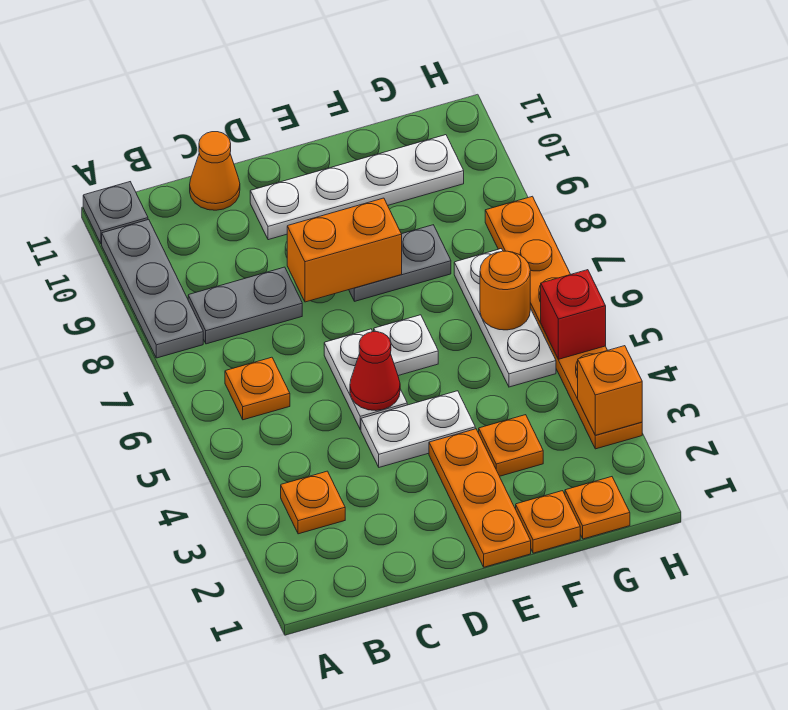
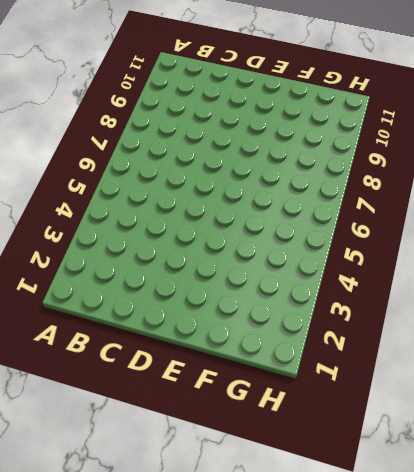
none -> grey plate A8:A10 level 1
none -> grey plate A11 level 1
none -> orange plate B3 level 1

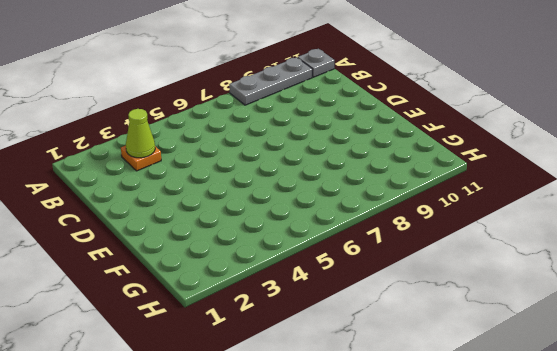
lime cone B3 level 2 -> none
none -> orange plate B6 level 1
none -> grey plate B8:C8 level 1
none -> orange cone C11 level 1

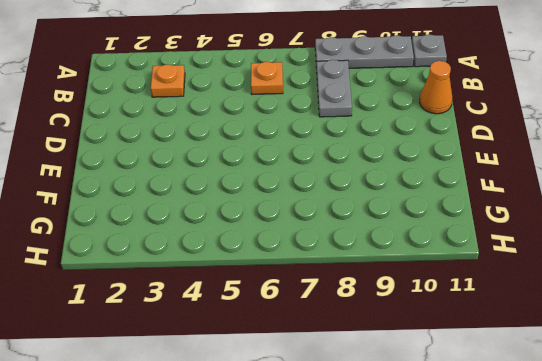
none -> white plate D4:E4 level 1
none -> white plate D5:D6 level 1
none -> white plate D10:G10 level 1

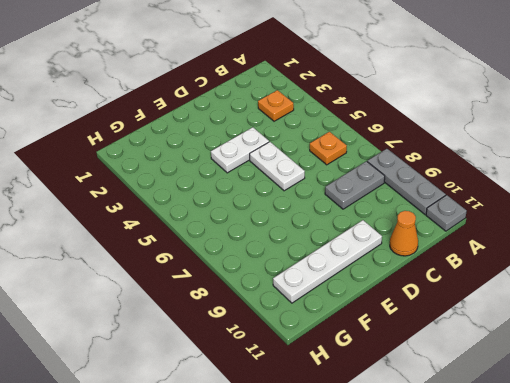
none -> orange plate E1:E3 level 1
none -> white plate E6 level 1
none -> grey plate E8:F8 level 1

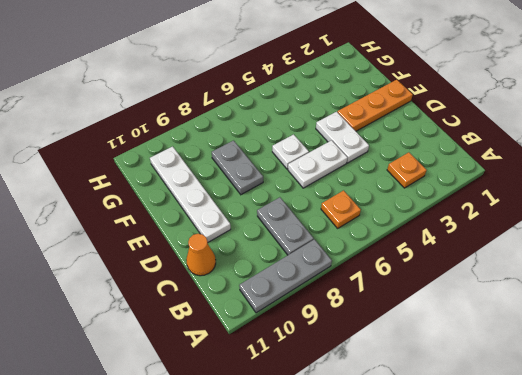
none -> grey plate A11 level 1
none -> orange plate F1 level 1
none -> orange plate F3 level 1

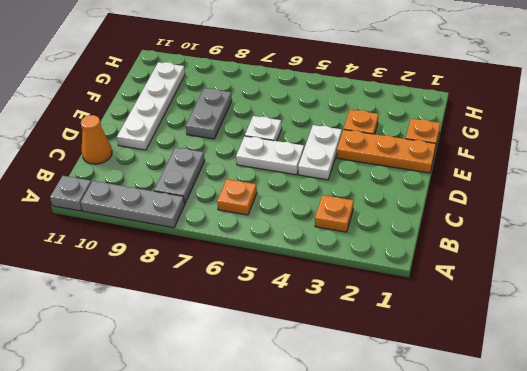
none -> orange plate G1 level 1
none -> white plate G5:G7 level 1
none -> orange plate H3:H8 level 1

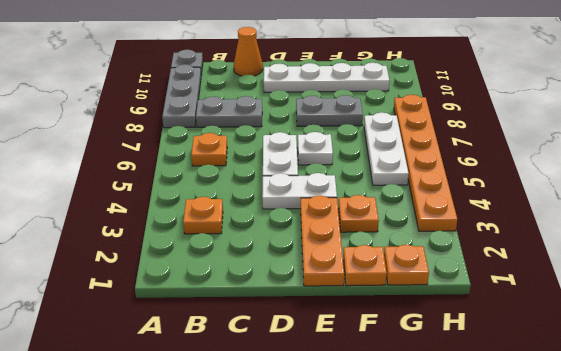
none -> red cone D5 level 2
none -> orange brick D8:E8 level 2
none -> orange round brick G6 level 2

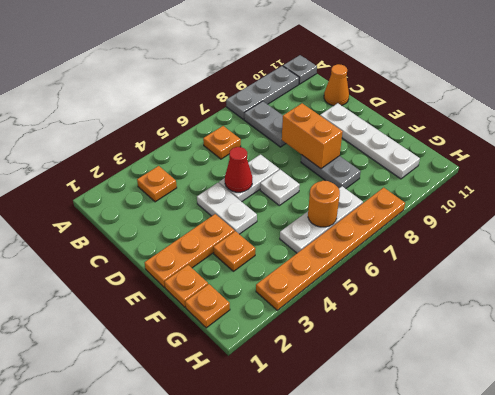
none -> orange brick H3 level 2
none -> red brick H5 level 2

